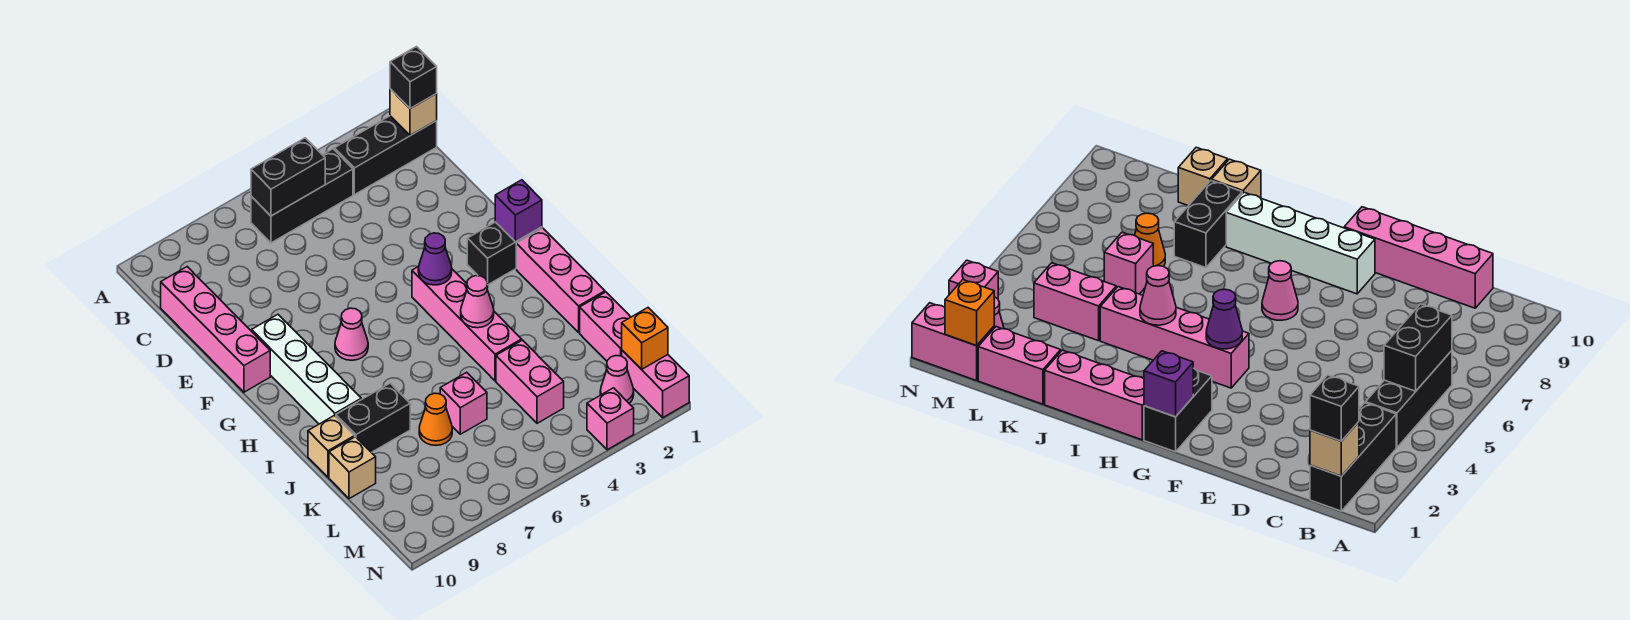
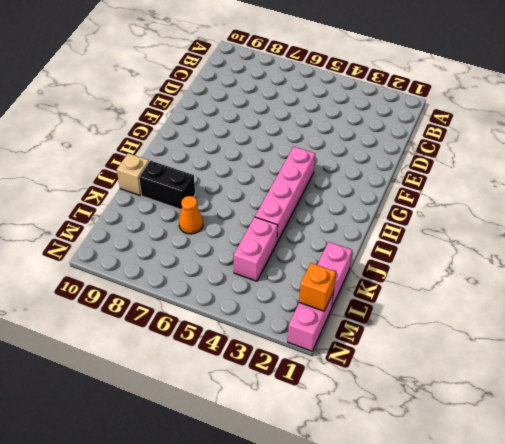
none -> black brick B1:B3 level 1
none -> black brick B4:B6 level 1
none -> pink brick C10:F10 level 1

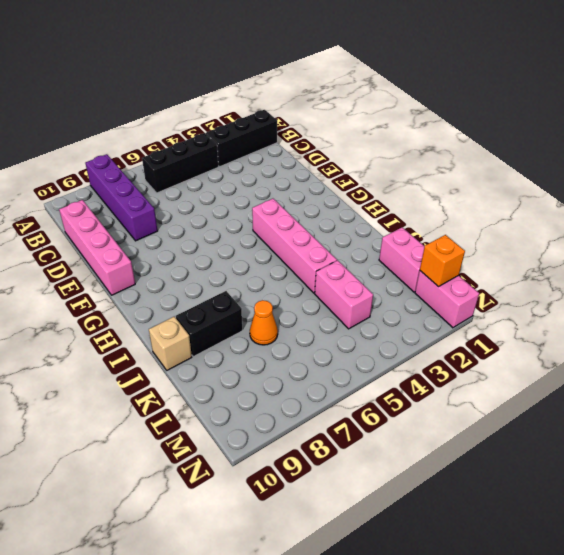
purple brick A8:D8 level 1 -> none
none -> white brick F9:I9 level 1
none -> black brick G1:G2 level 1
none -> pink cone G7 level 1

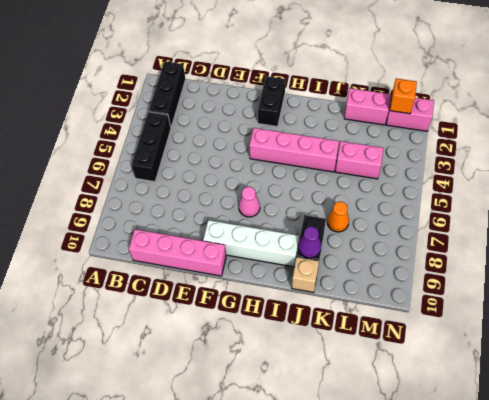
purple cone J9 level 2 -> purple cone G4 level 2
none -> pink brick H1:J1 level 1
none -> pink brick K6 level 1
none -> tan brick K10 level 1

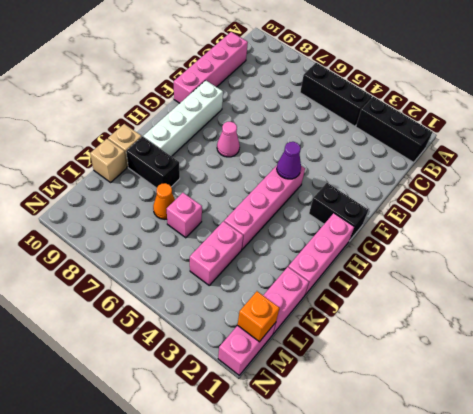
none -> pink cone M2 level 1
none -> pink brick N3 level 1
none -> tan brick B1 level 2

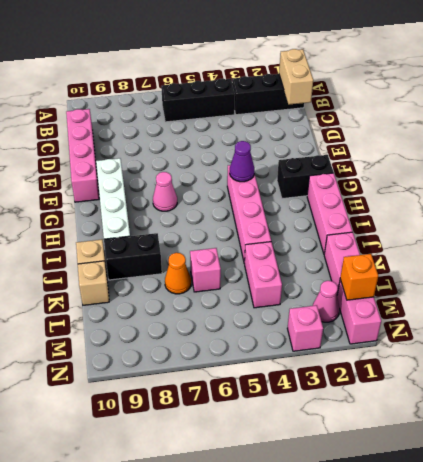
tan brick B1:C1 level 2 -> tan brick B1 level 2
none -> black brick B5:B6 level 2
none -> purple brick G1 level 2
none -> pink cone I4 level 2

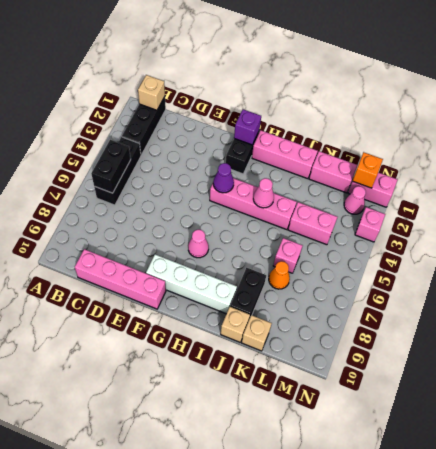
none -> black brick B1 level 3

